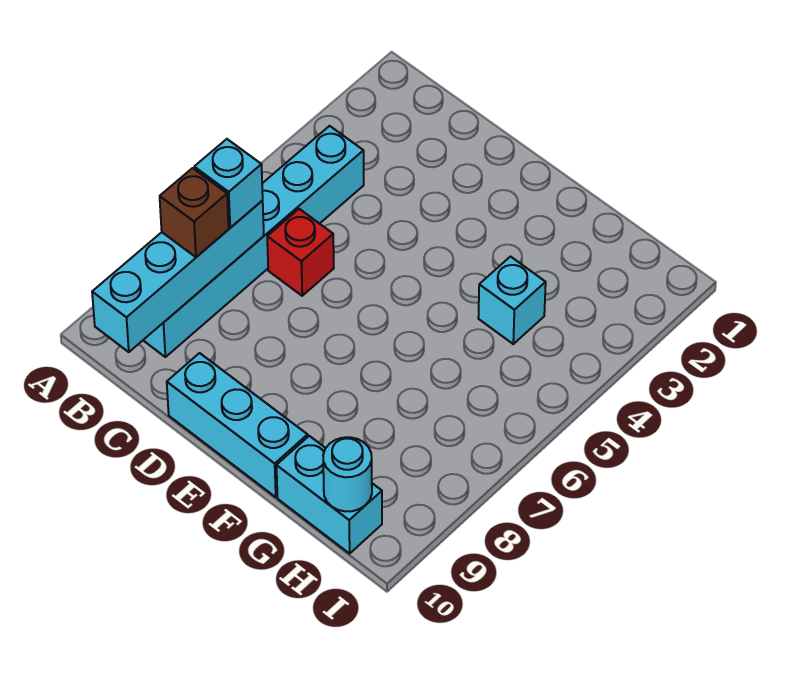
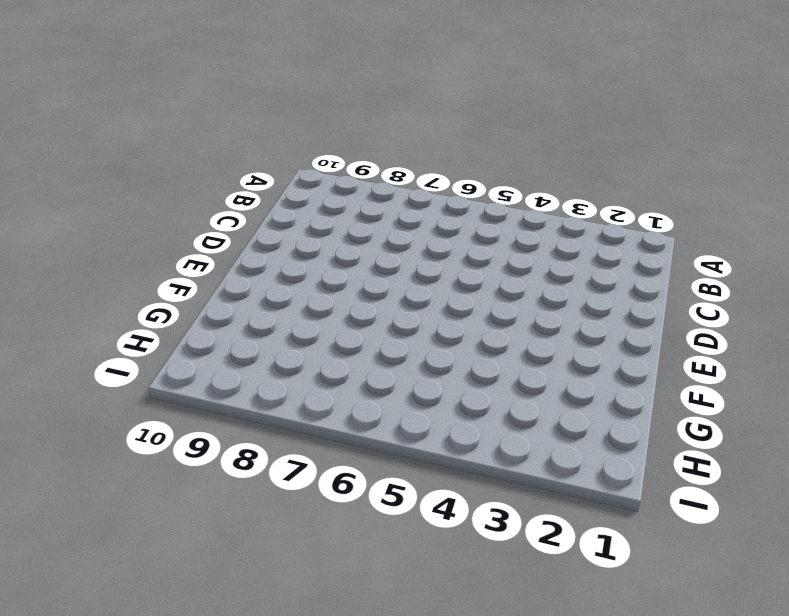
none -> cyan brick B4:B9 level 1
none -> red brick C6 level 1

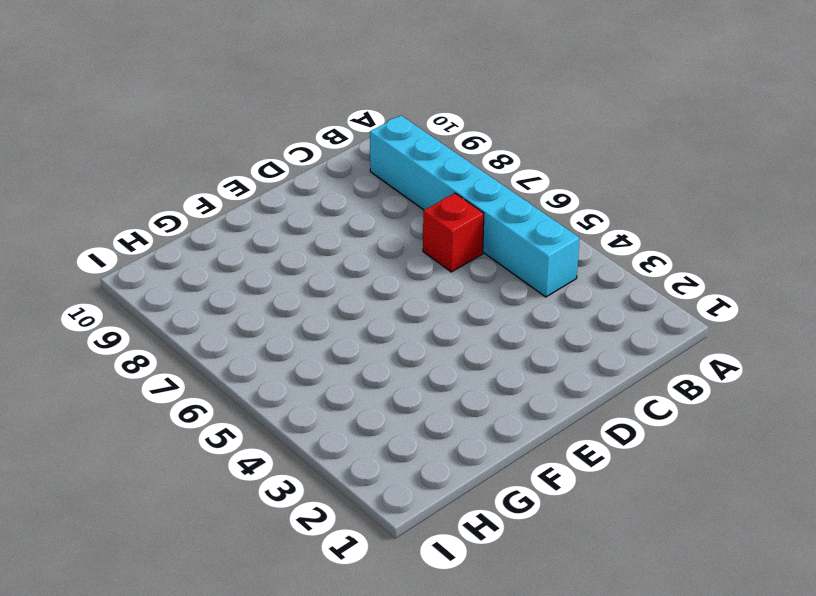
none -> cyan brick D10:F10 level 1
none -> cyan brick G4 level 1

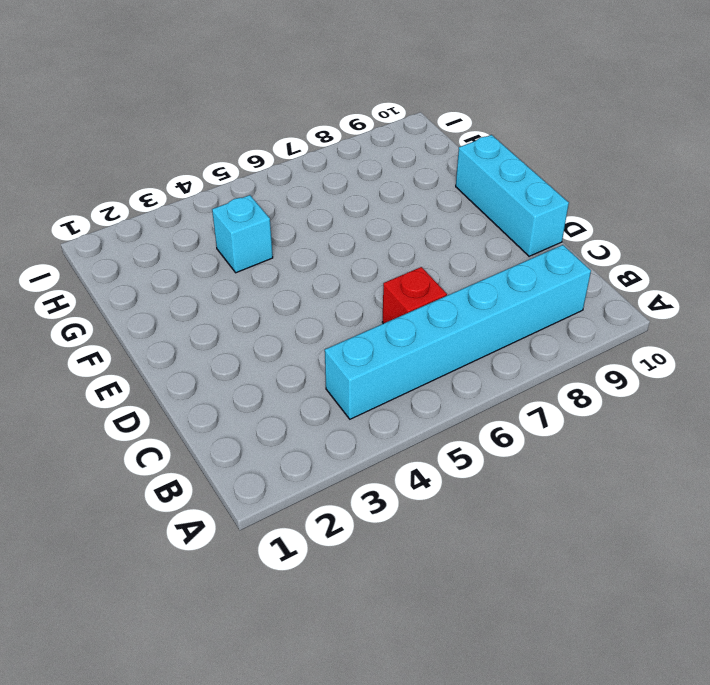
none -> cyan brick G10:H10 level 1
none -> cyan brick B7:B10 level 2

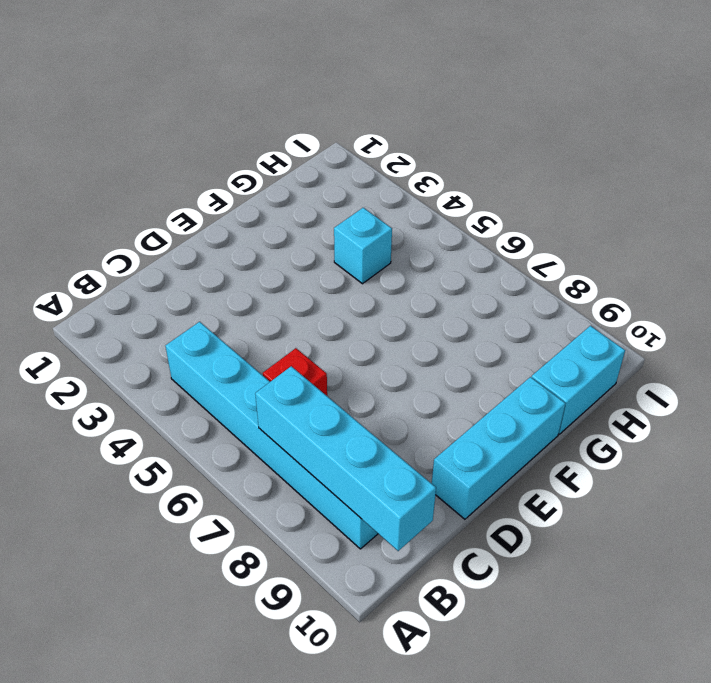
none -> cyan round brick H10 level 2
none -> cyan brick B7 level 3

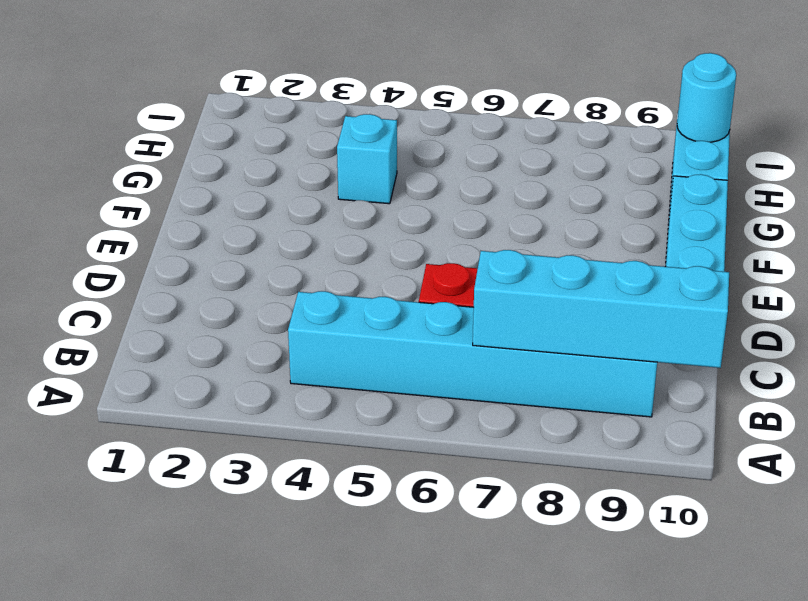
none -> cyan brick B7 level 3
none -> brown brick B8 level 3

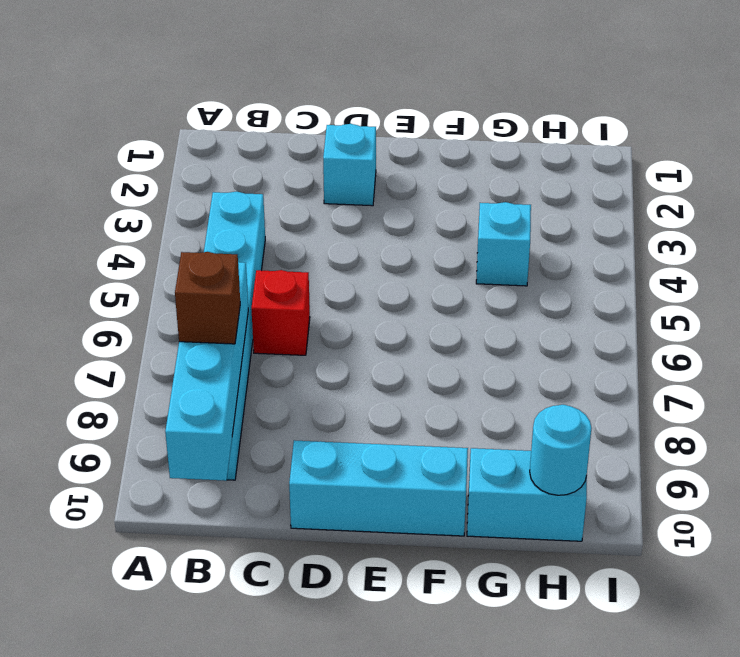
cyan brick D2 level 1 -> cyan brick B7 level 3

